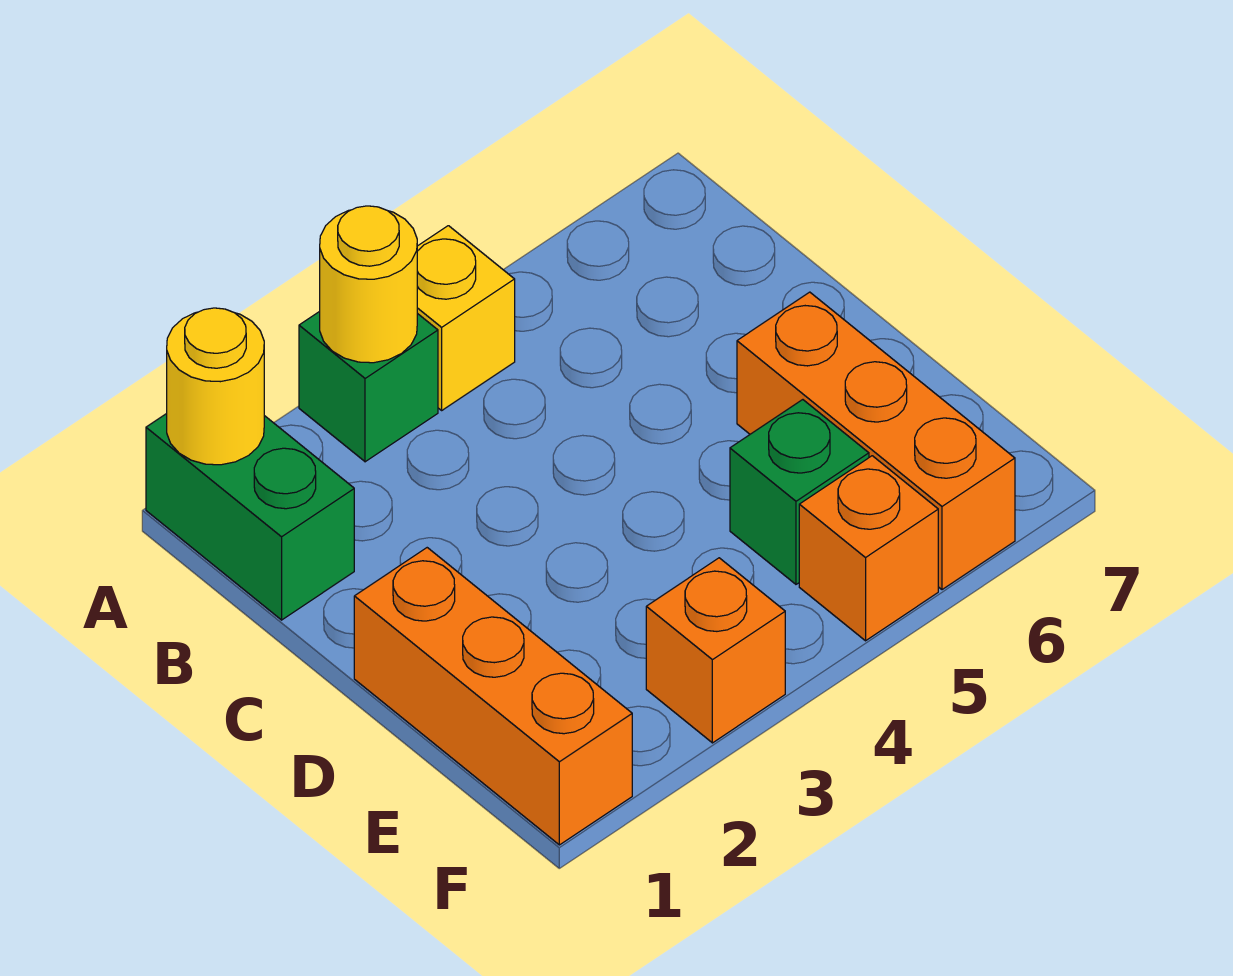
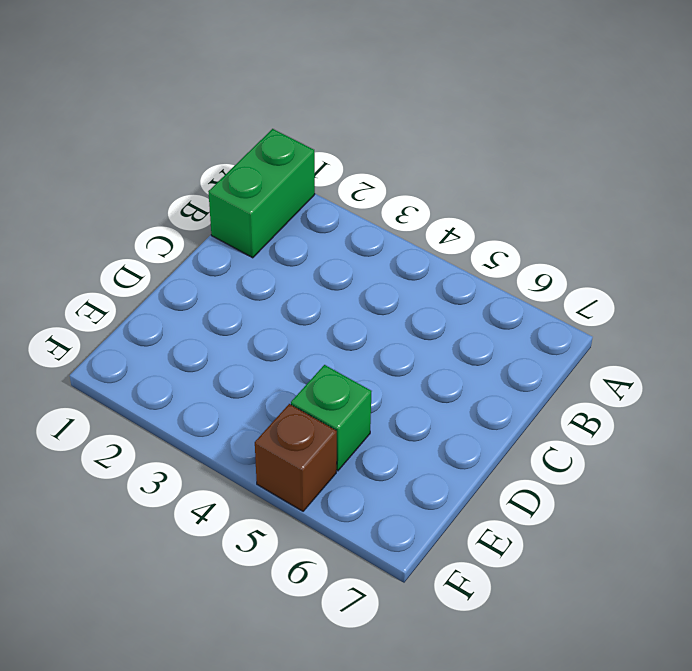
brown brick F5 level 1 -> orange brick F5 level 1
none -> green brick A3 level 1
none -> yellow brick A4 level 1

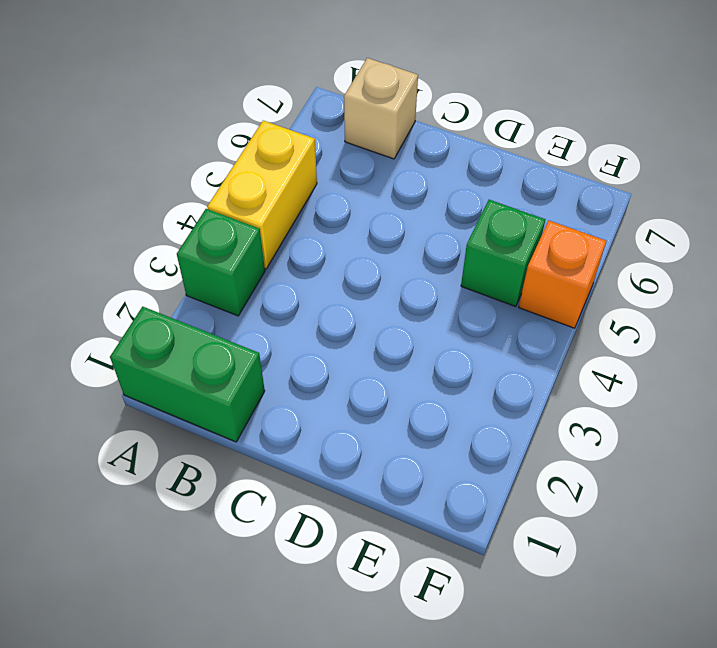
yellow brick A4:A5 level 1 -> yellow brick A4 level 1
tan brick B7 level 1 -> none
none -> orange brick D1:F1 level 1
none -> orange brick D6:F6 level 1

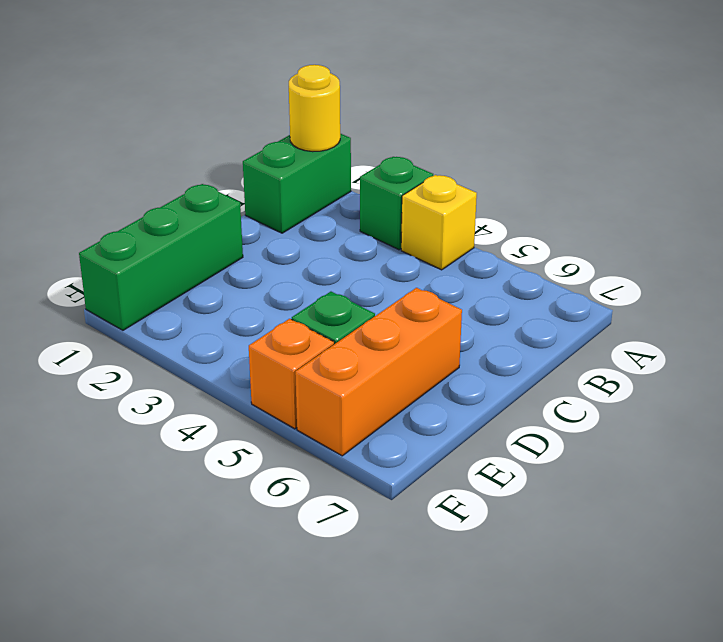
green brick D1:F1 level 1 -> orange brick D1:F1 level 1
none -> orange brick F3 level 1
none -> yellow round brick A3 level 2

